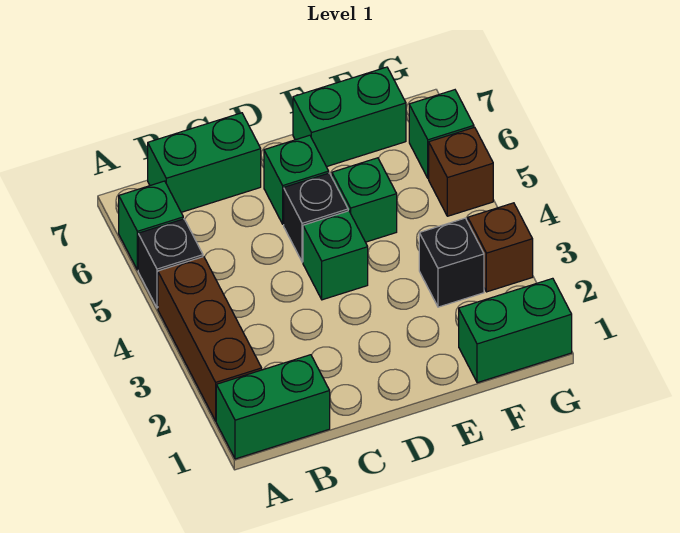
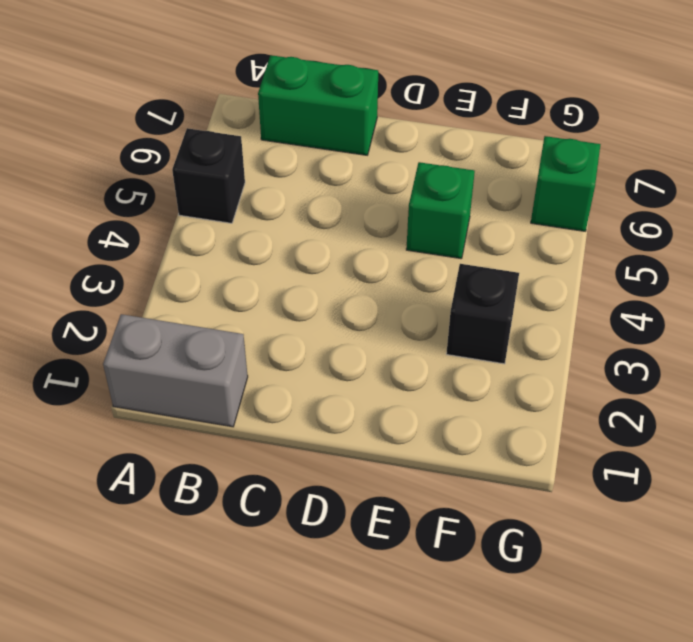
grey brick A1:B1 level 1 -> green brick A1:B1 level 1
none -> brown brick A2:A4 level 1
none -> green brick A6 level 1
none -> green brick D4 level 1

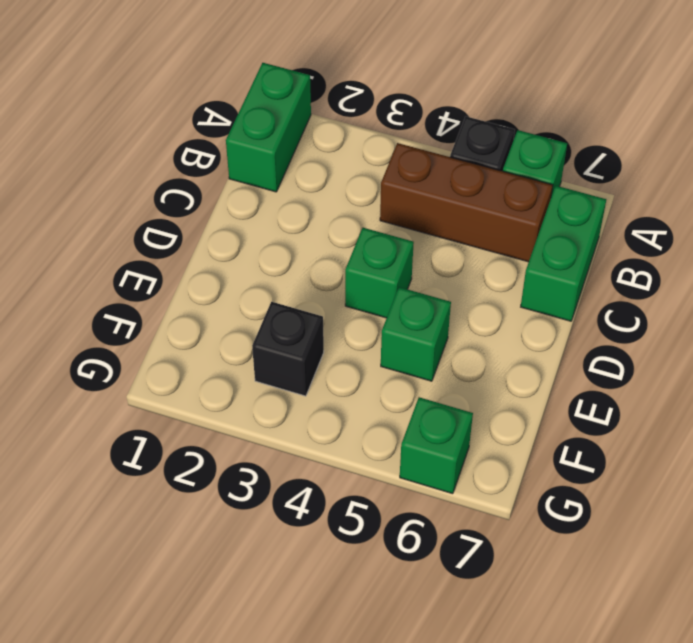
brown brick B4:B6 level 1 -> brown brick A2:A4 level 1
none -> black brick D5 level 1
none -> green brick D6 level 1
none -> green brick E7:F7 level 1

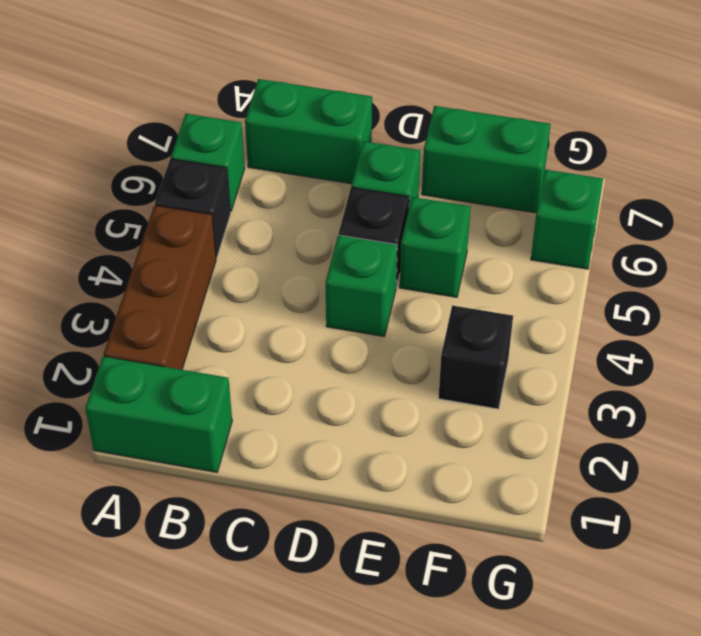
none -> green brick F1:G1 level 1
none -> brown brick G3 level 1
none -> brown brick G5 level 1

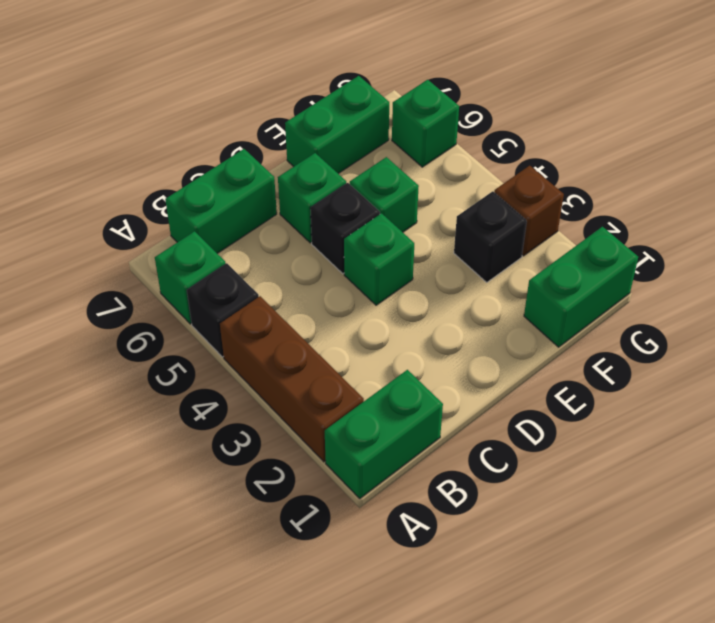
none -> brown brick G5 level 1

